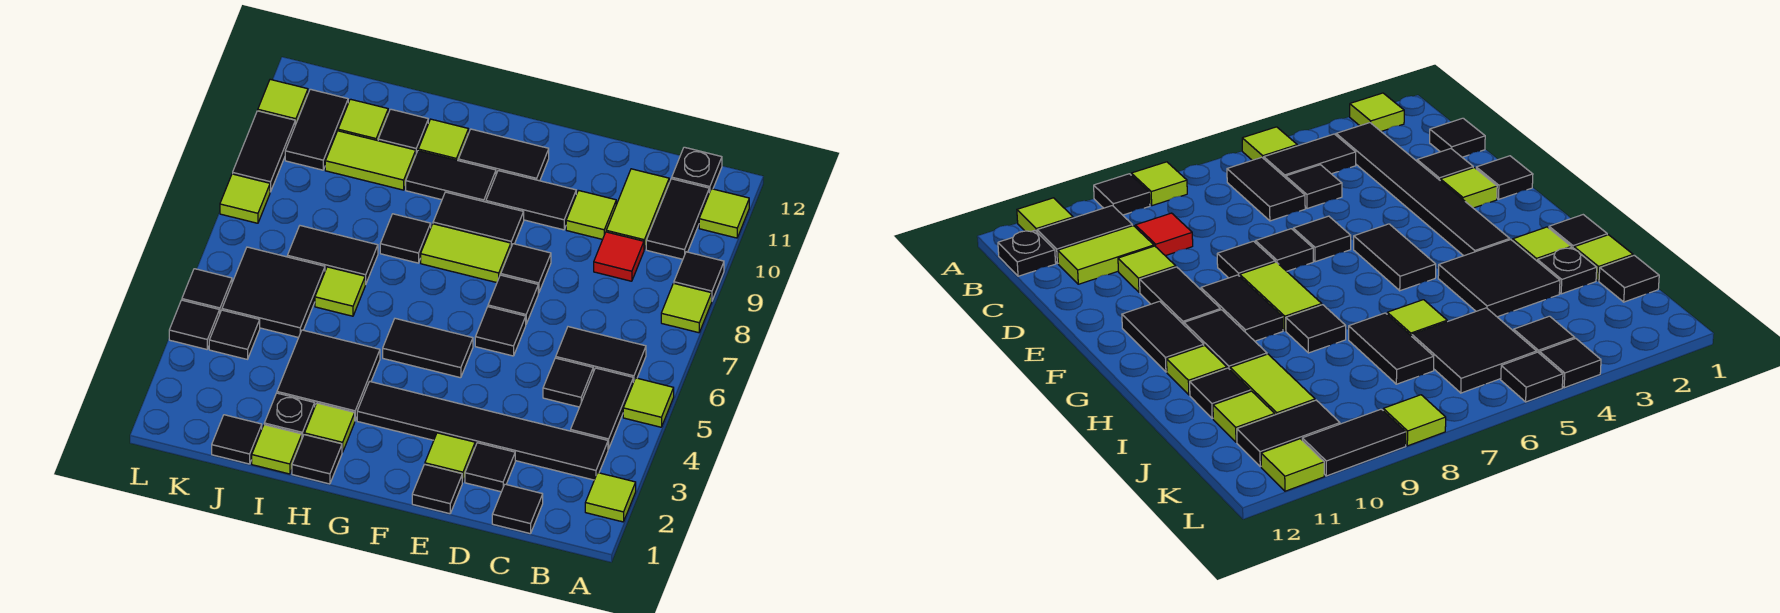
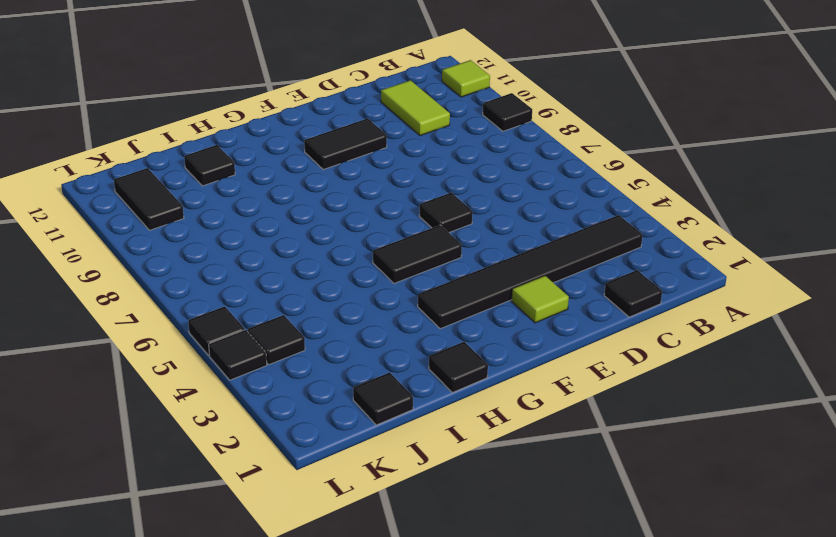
none -> lime tile A2 level 1
none -> lime tile A5 level 1
none -> lime tile A8 level 1
none -> black tile B4:B5 level 1

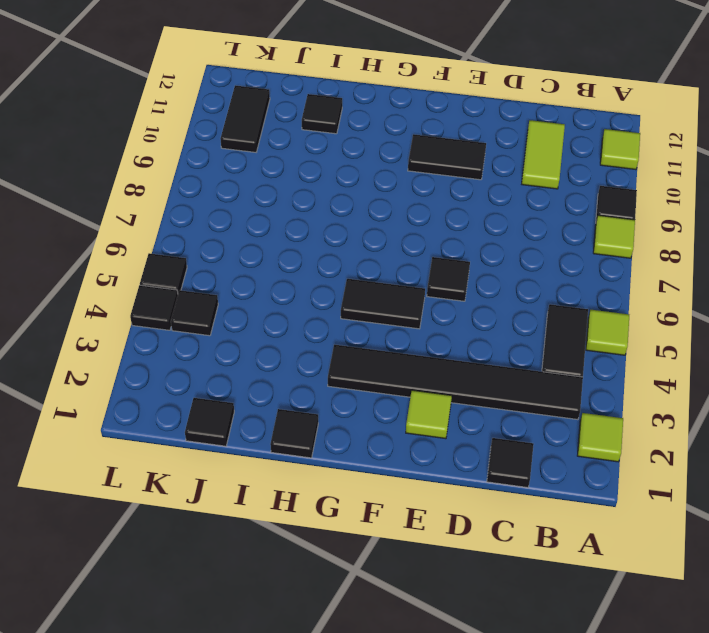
none -> black tile B6:C6 level 1
none -> black tile B10:B11 level 1
none -> black plate B12 level 1
none -> black tile C5 level 1

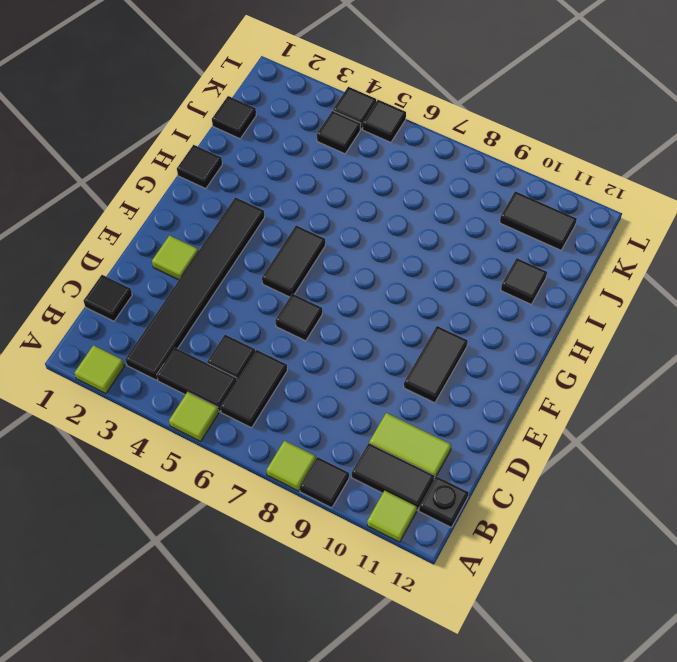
none -> red tile C9 level 1
none -> black tile D2 level 1
none -> lime tile D10 level 1
none -> black tile E1 level 1

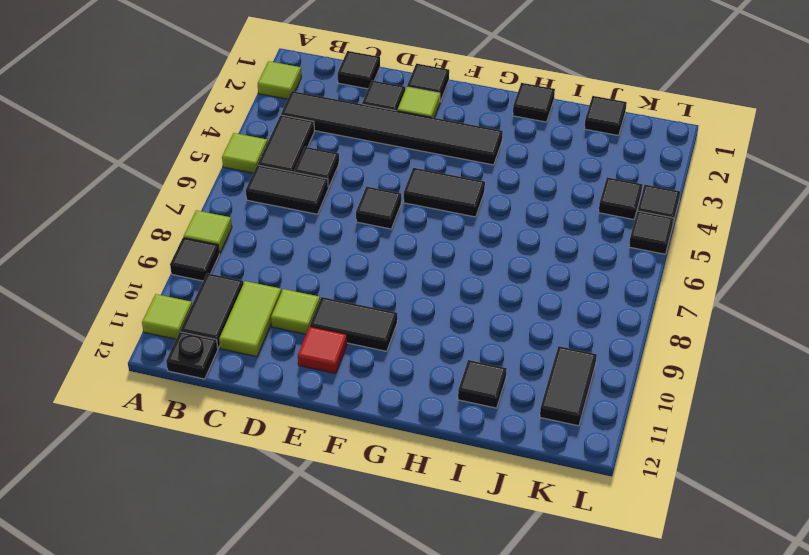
red tile E11 level 1 -> red tile C9 level 1
none -> black tile E7 level 1
none -> black tile E8 level 1
none -> lime tile F8:G8 level 1
none -> black tile F9:G9 level 1

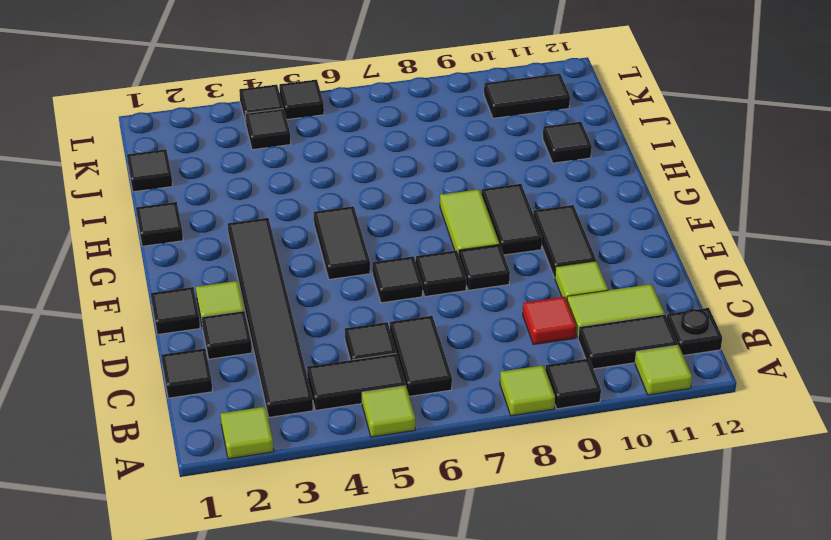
none -> black tile F11:G11 level 1
none -> black tile G10:H10 level 1
none -> lime tile H2 level 1
none -> black tile H3:I4 level 1

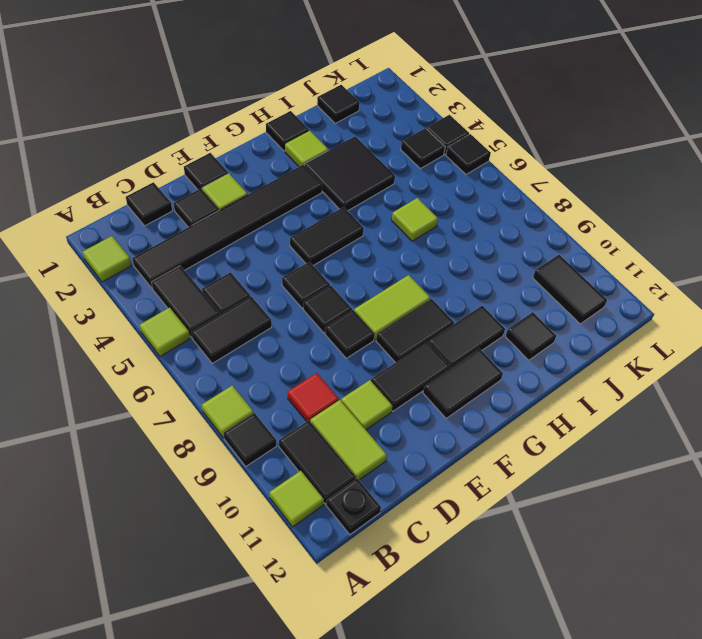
none -> black tile H8 level 1
none -> lime tile H11 level 1
none -> lime tile I1 level 1
none -> black plate I2 level 1

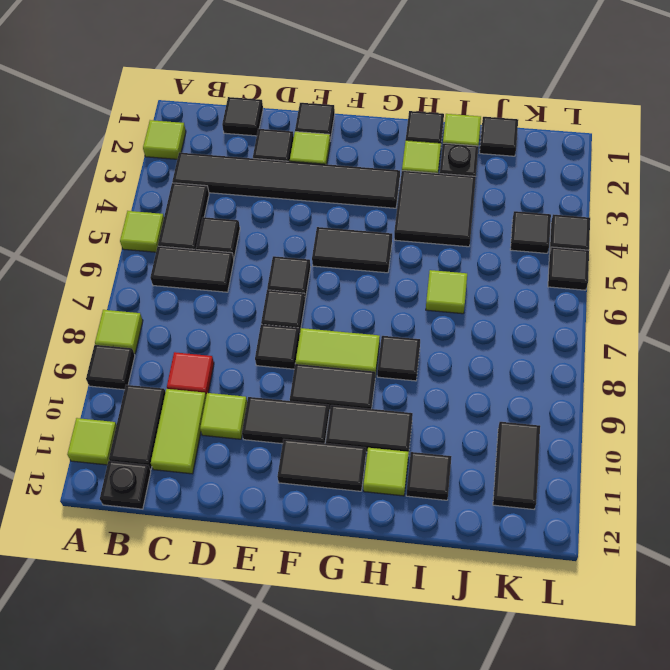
none -> black tile I7:J7 level 1
none -> lime tile I10:J10 level 1
none -> black tile J5:K6 level 1
none -> lime tile J11 level 1

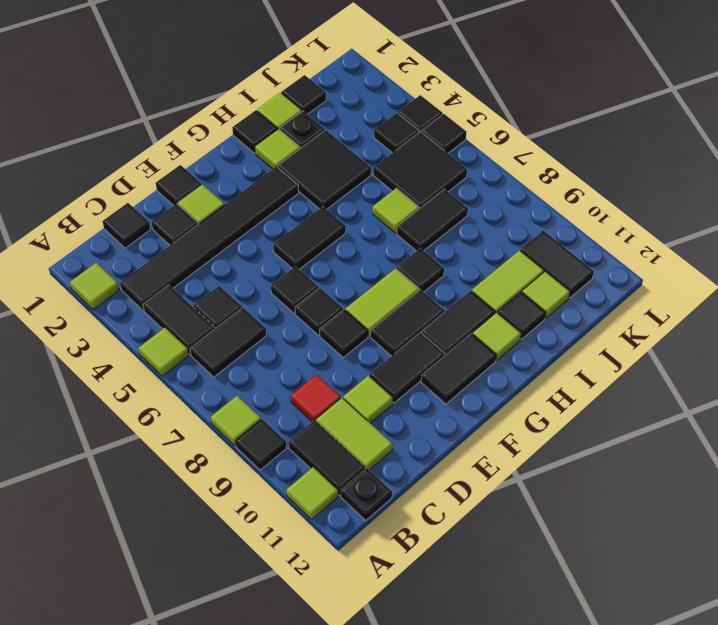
none -> lime tile L8 level 1
none -> black tile L9:L10 level 1
none -> lime tile L11 level 1

